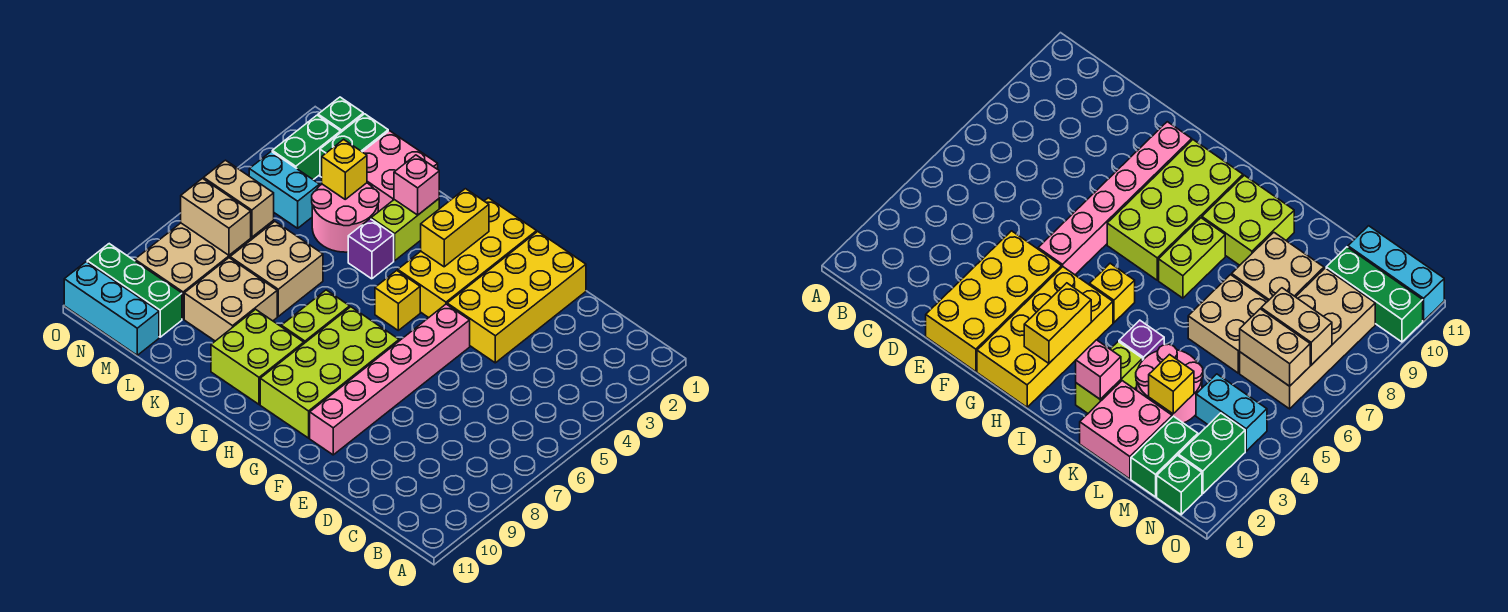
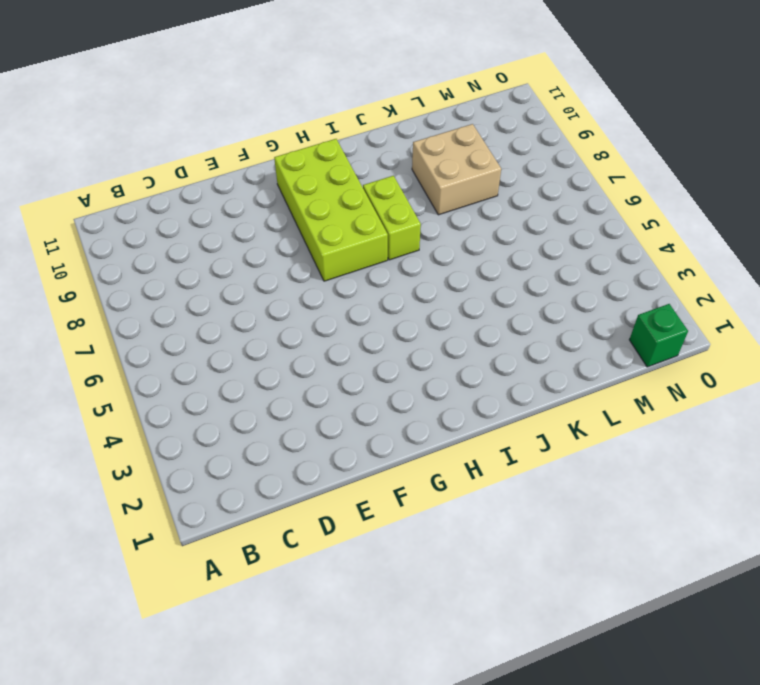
none -> yellow brick E1:F4 level 1
none -> pink brick F5:F10 level 1
none -> yellow brick G1:H4 level 1

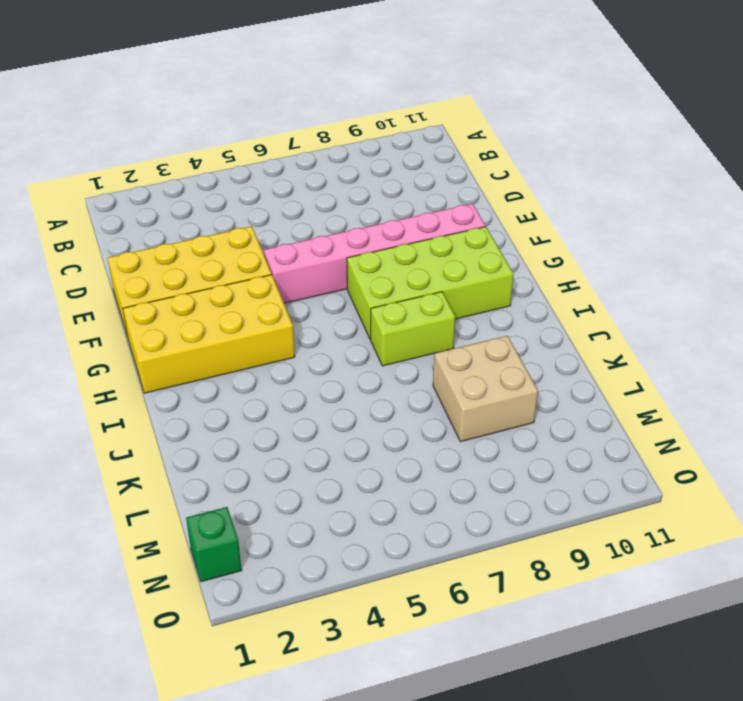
none -> yellow brick H5 level 1
none -> lime brick I9:J10 level 1
none -> lime brick J2:J3 level 1

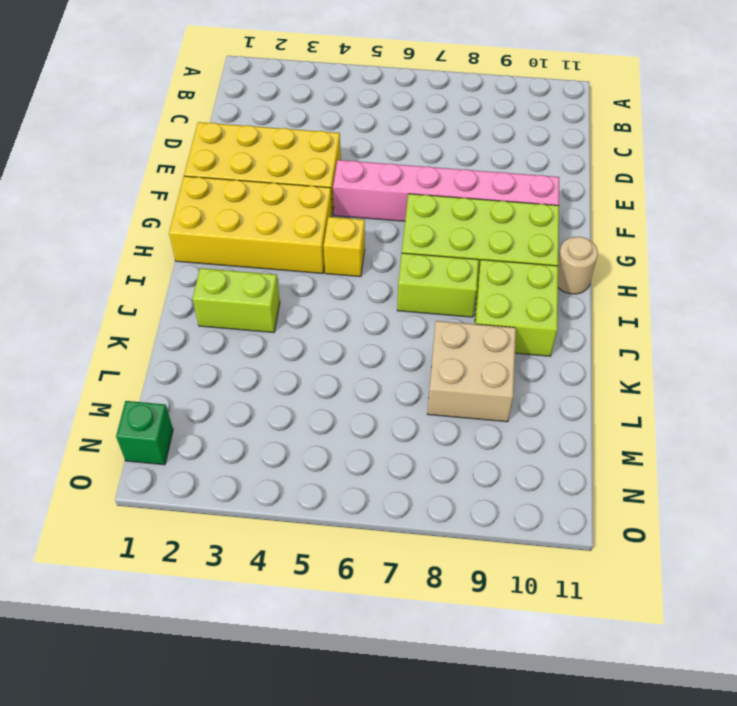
tan round brick H11 level 1 -> none
none -> purple brick J4 level 1
none -> pink brick K1:L2 level 1
none -> pink round brick K3:L4 level 1

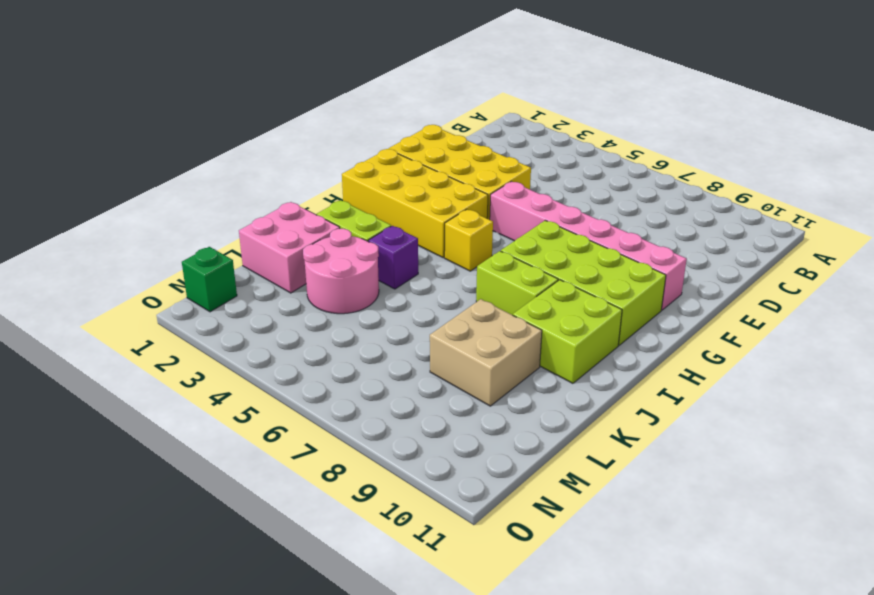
none -> tan brick K6:L7 level 1
none -> green brick M1:M2 level 1
none -> cyan brick M4:N4 level 1

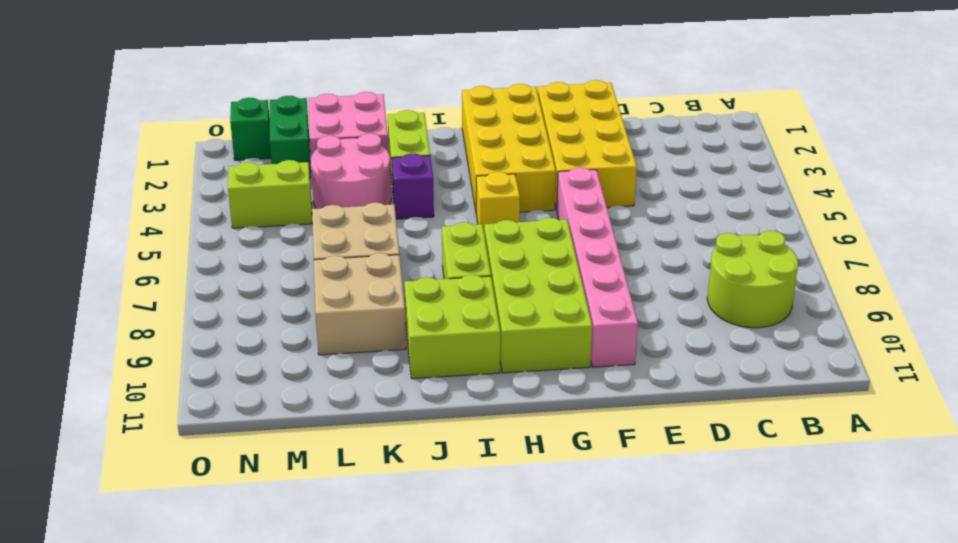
lime round brick B8:C9 level 1 -> none
lime brick M4:N4 level 1 -> cyan brick M4:N4 level 1
none -> tan brick M6:N9 level 1
none -> green brick M10:O10 level 1
none -> cyan brick M11:O11 level 1

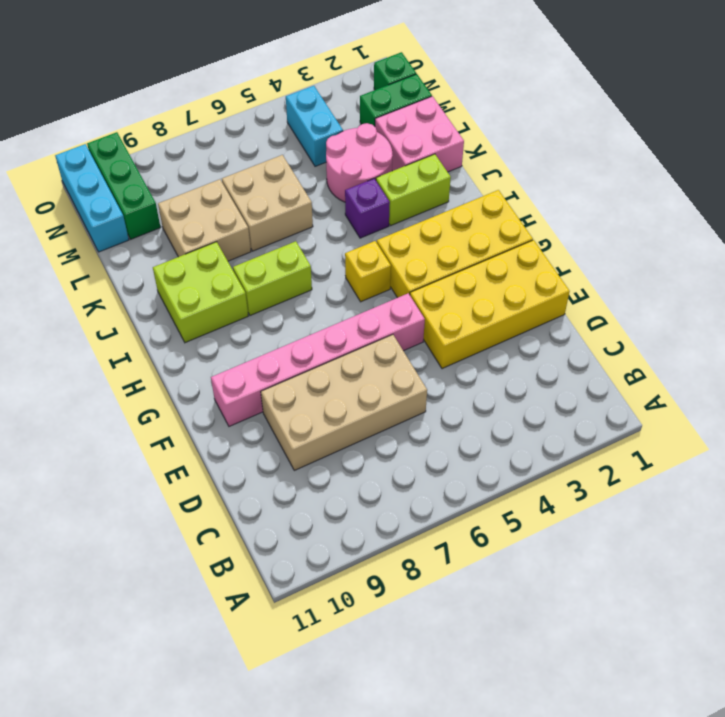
tan brick D6:E9 level 1 -> tan brick M6:N9 level 1
none -> lime brick G7:H10 level 1
none -> green brick N2:N3 level 1
none -> yellow brick H2:H3 level 2

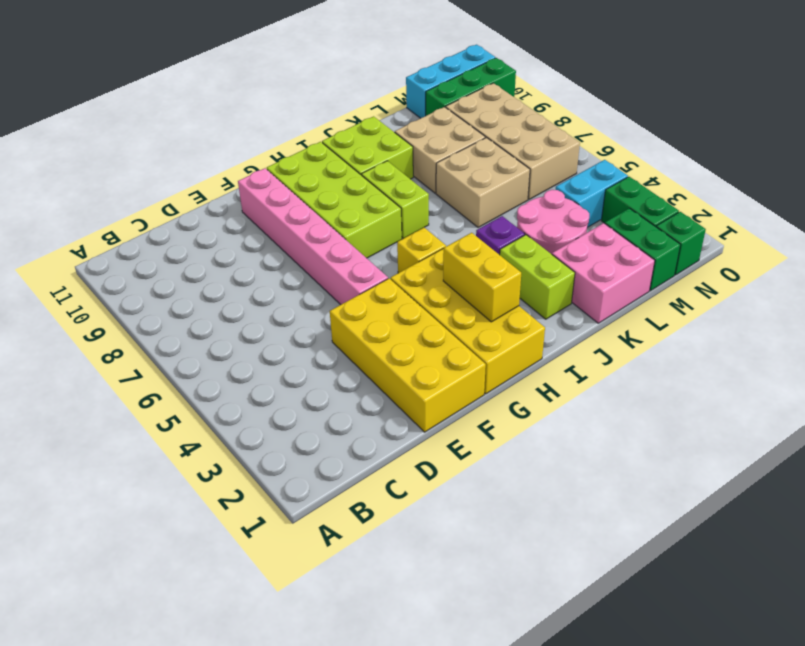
none -> pink brick J2 level 2
none -> yellow brick L3 level 2
none -> tan brick M6:N6 level 2

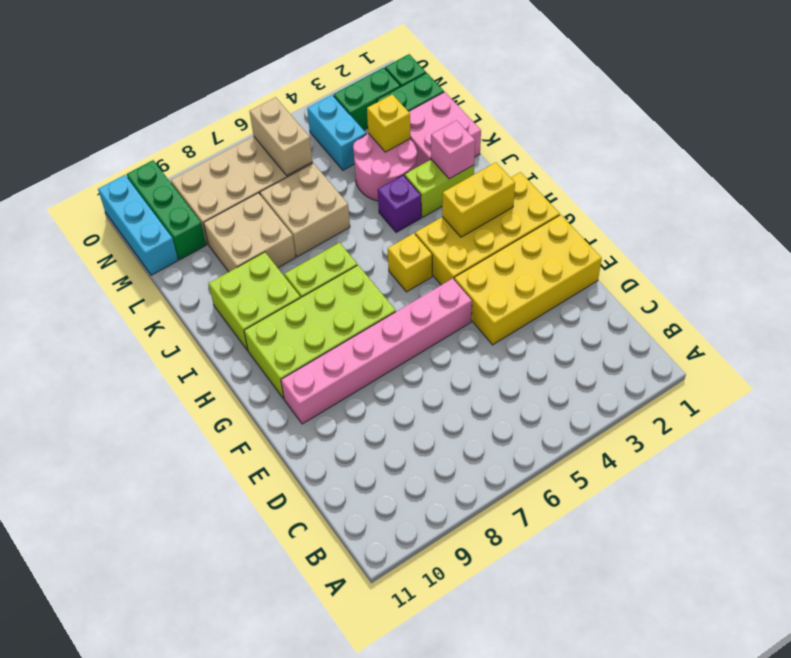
none -> tan brick M7:N7 level 2

